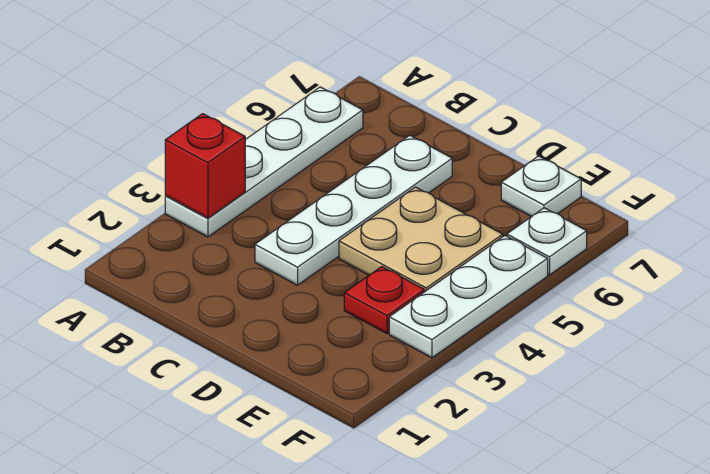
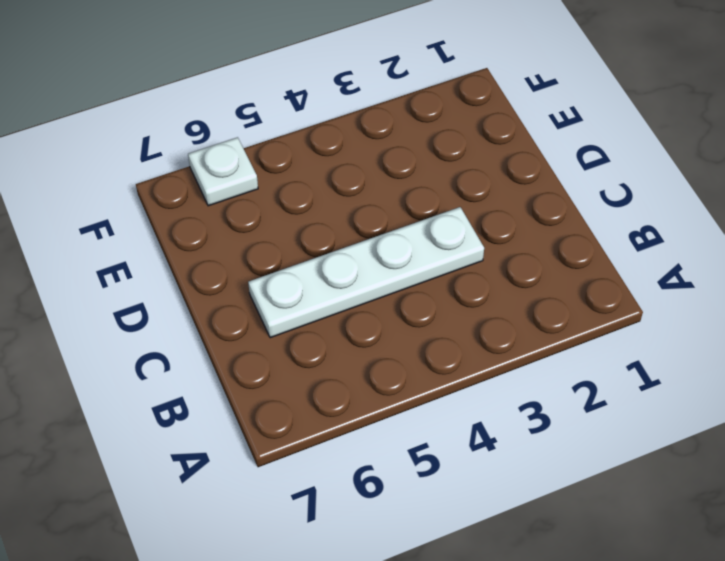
none -> white plate A3:A6 level 1
none -> tan plate D4:E5 level 1

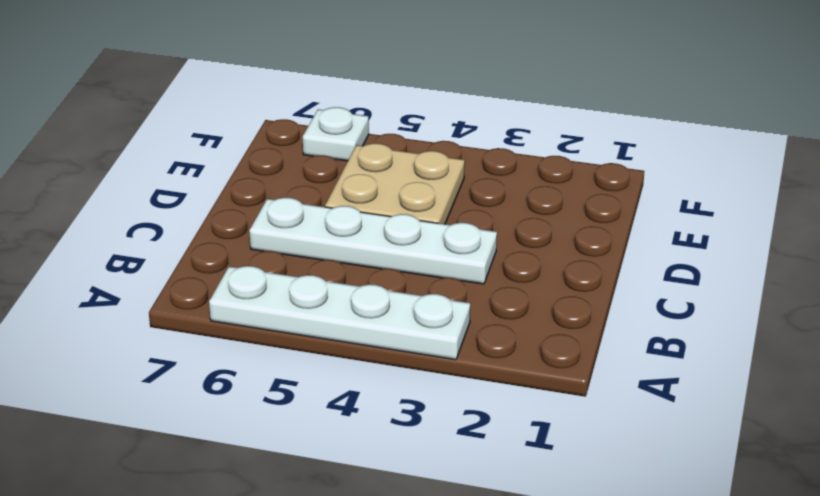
none -> red plate E3 level 1
none -> white plate E7 level 1

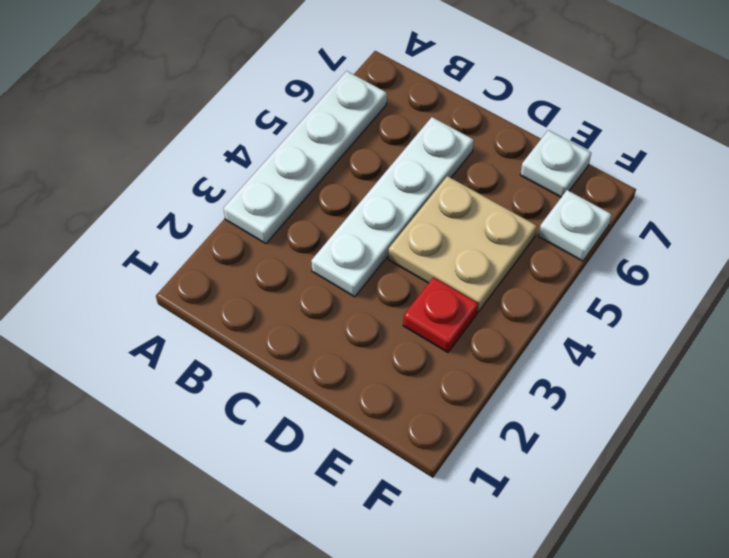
none -> white plate F3:F5 level 1
none -> red brick A3 level 2

